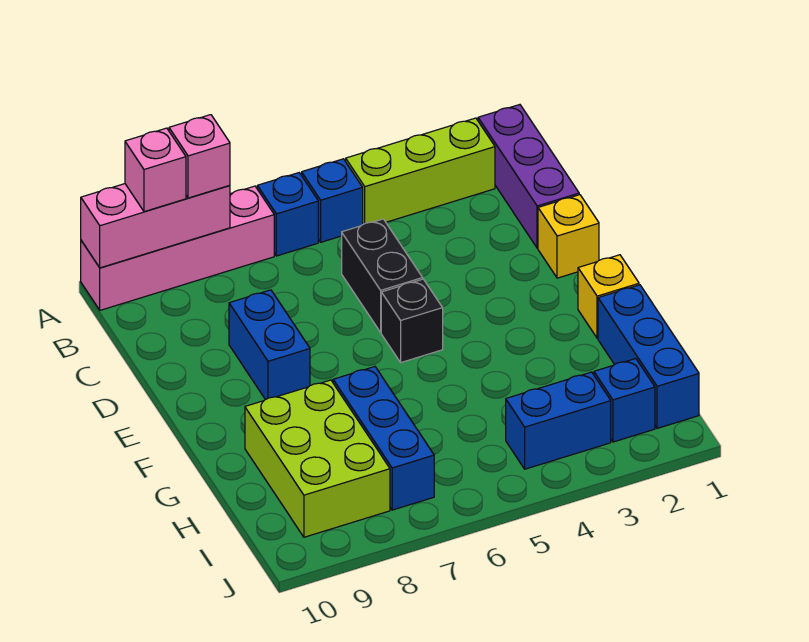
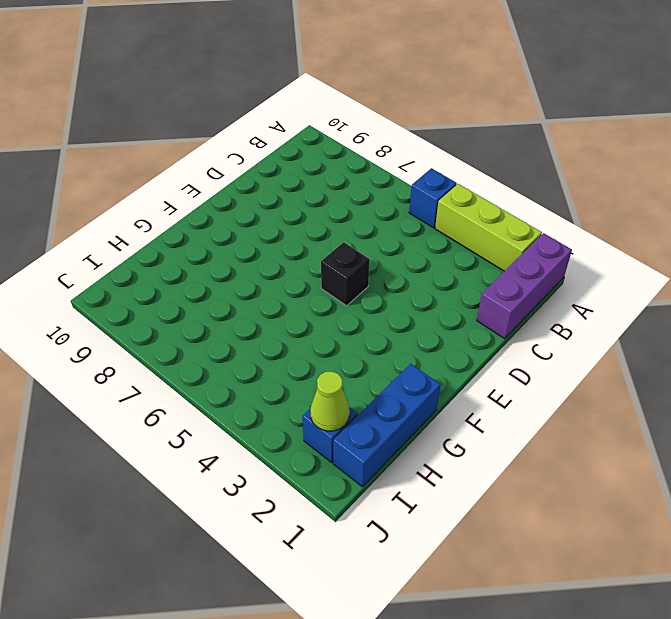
lime cone I2 level 2 -> none
none -> blue brick A6 level 1
none -> pink brick A7:A10 level 1
none -> black brick C5:D5 level 1

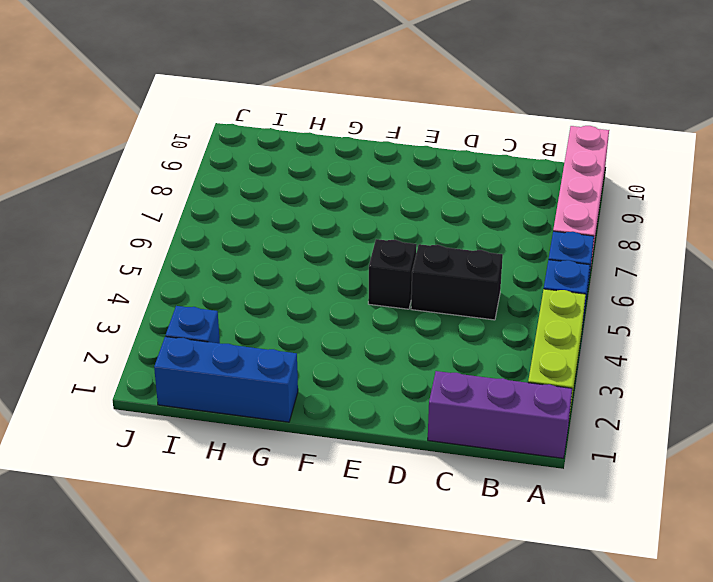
none -> yellow brick D1 level 1
none -> blue brick D8:E8 level 1
none -> yellow brick F1 level 1

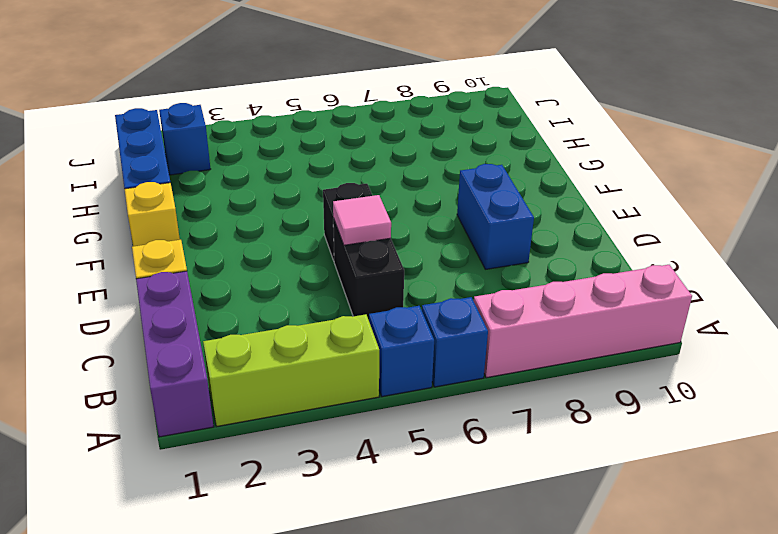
pink tile D5 level 2 -> none
none -> blue brick G7:I7 level 1
none -> lime brick G8:I9 level 1
none -> blue brick I3:I4 level 1

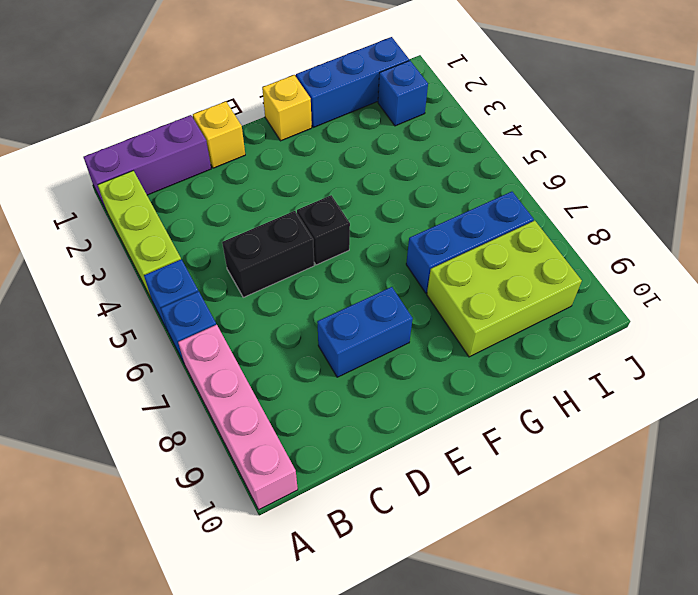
none -> blue brick I3:I4 level 1
none -> pink brick A8:A10 level 2
none -> pink brick A8 level 3

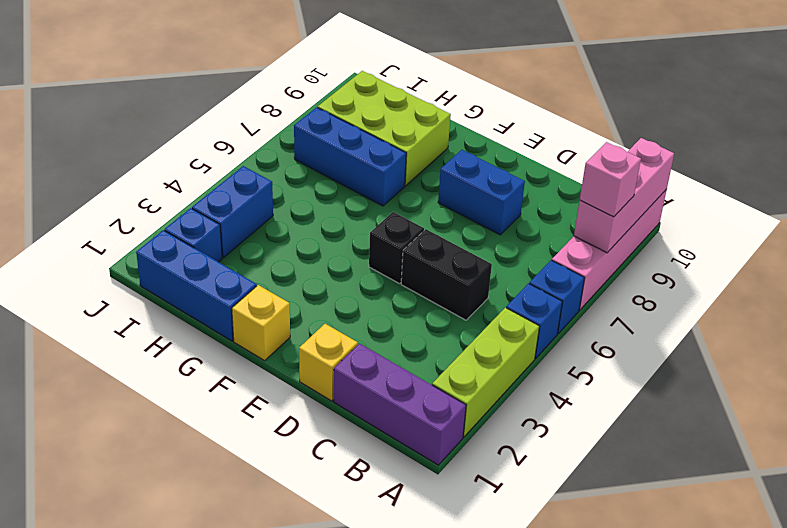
none -> pink brick A9 level 3

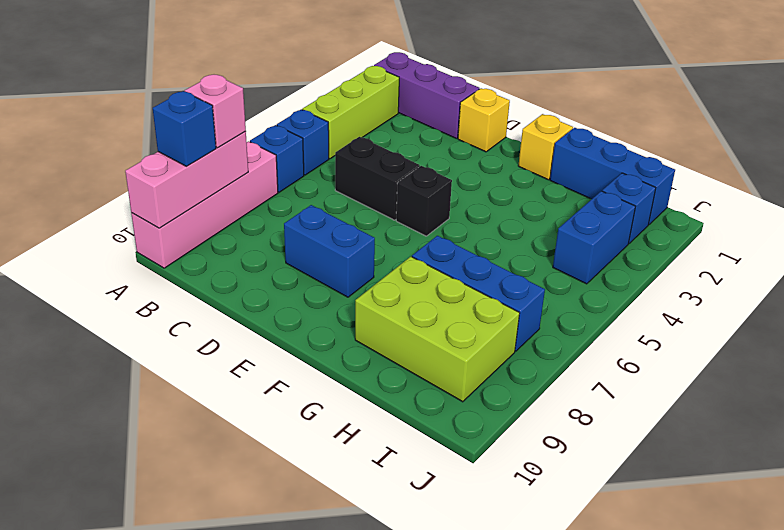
blue brick A9 level 3 -> pink brick A9 level 3

